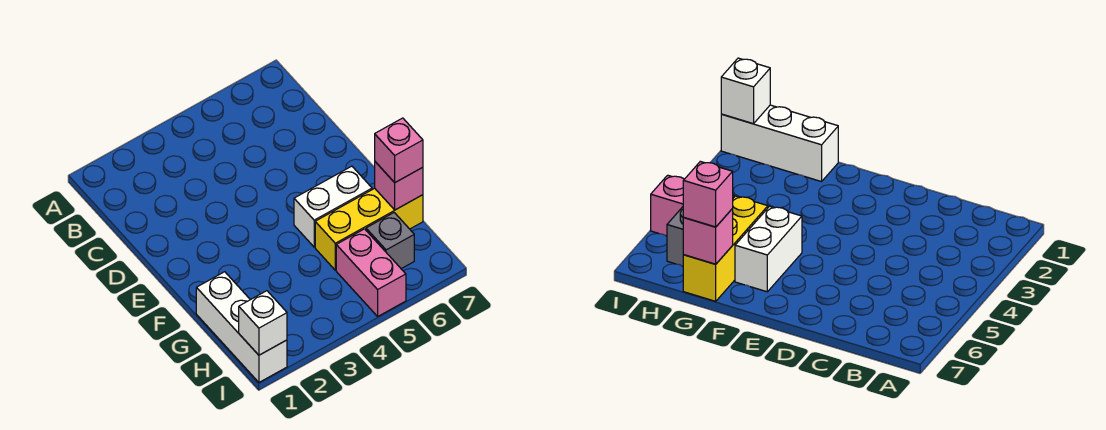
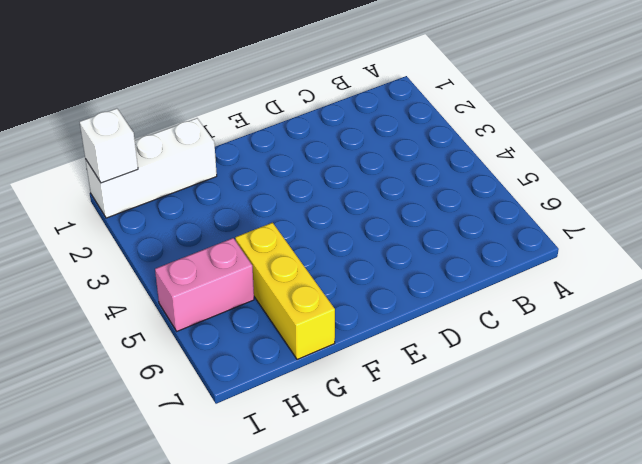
none -> white brick F5:F6 level 1
none -> grey brick H6 level 1

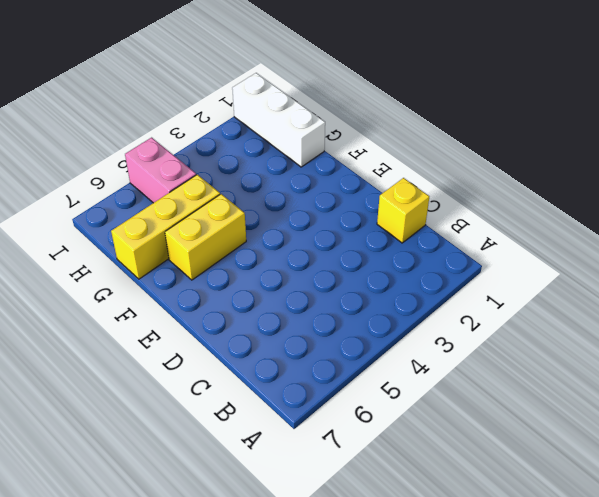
yellow brick C1 level 1 -> none
yellow brick F5:F6 level 1 -> white brick F5:F6 level 1
none -> grey brick H6 level 1
none -> pink brick G7 level 2

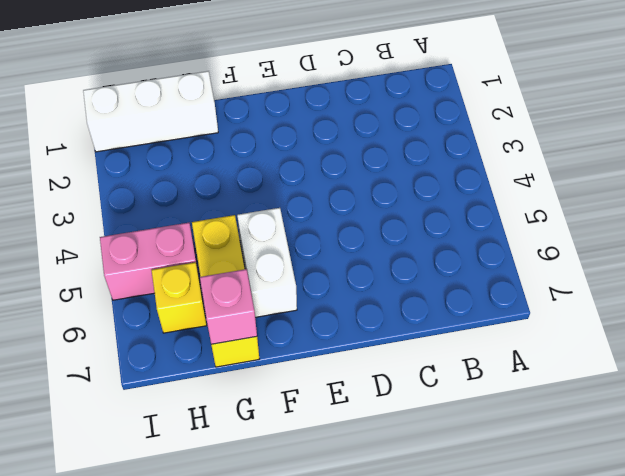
yellow brick H6 level 1 -> grey brick H6 level 1
none -> white brick I1 level 2
none -> pink brick G7 level 3

